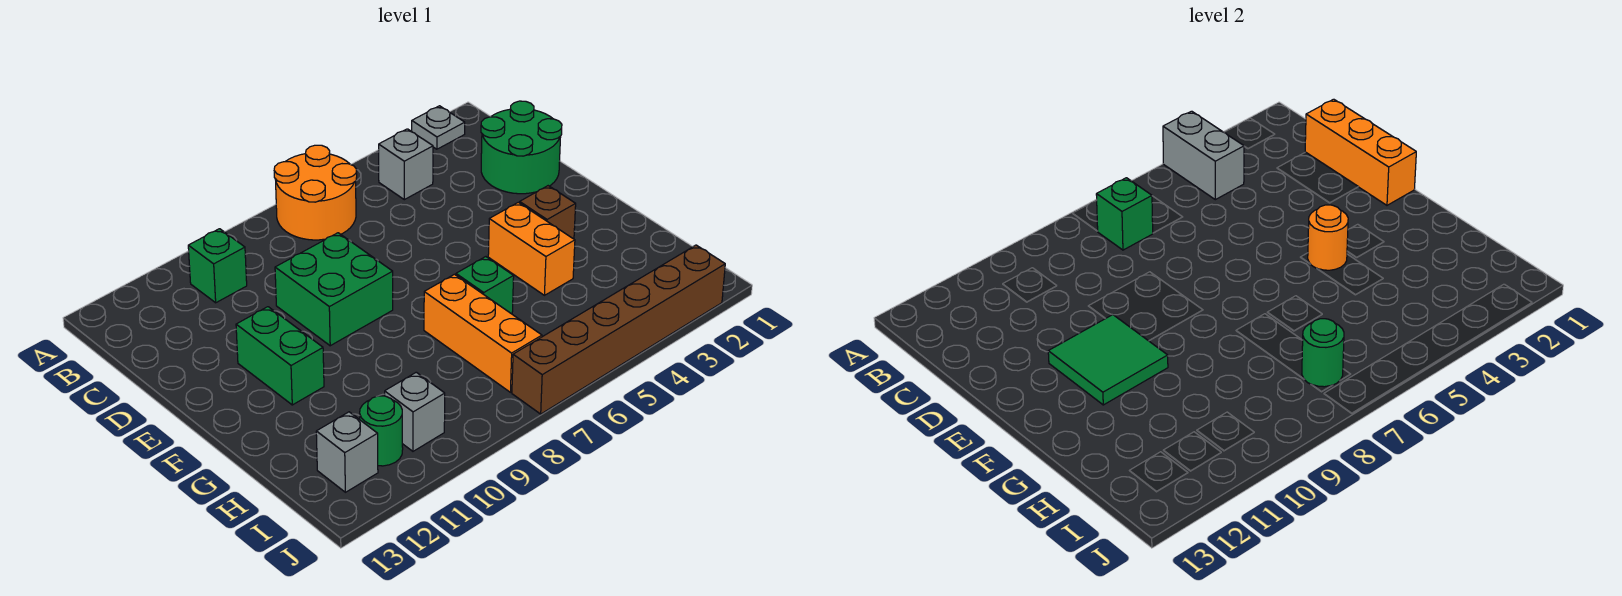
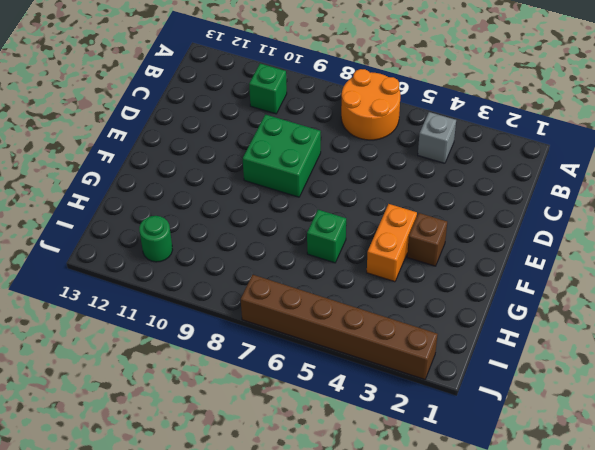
none -> grey plate A2 level 1
none -> green round brick C1:D2 level 1
none -> green brick E11:F11 level 1

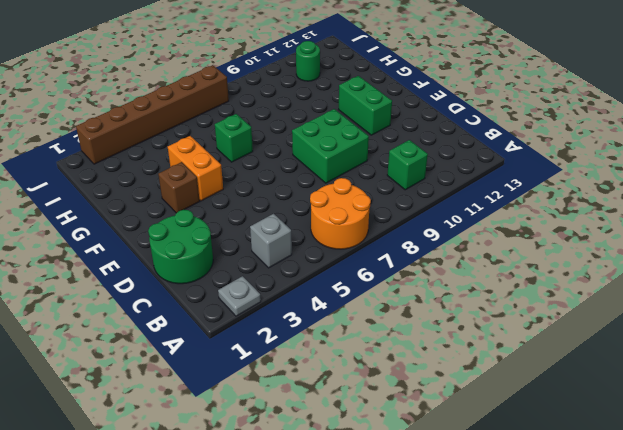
none -> orange brick G7:I7 level 1
none -> grey brick I10 level 1
none -> grey brick I12 level 1

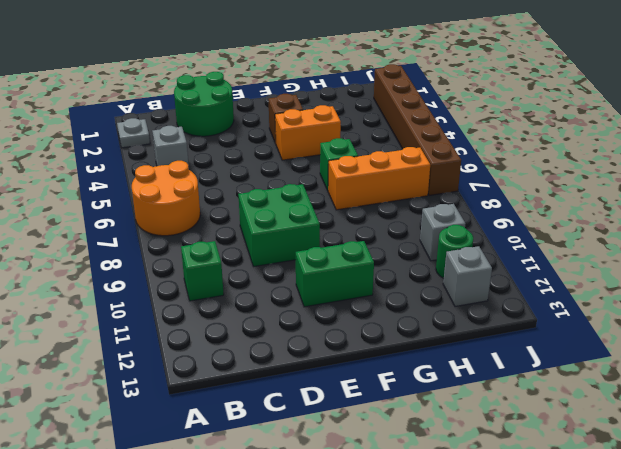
none -> grey brick A4:B4 level 2
none -> green brick B7 level 2
none -> orange brick C1:E1 level 2

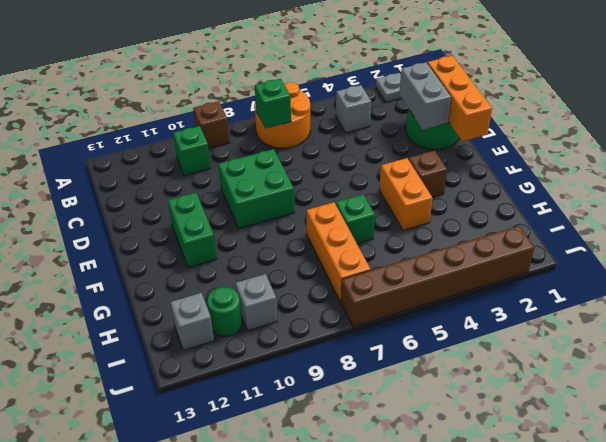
brown brick A9 level 1 -> none
grey brick C2:D2 level 2 -> grey brick A4:B4 level 2
none -> green tile E10:F11 level 2
none -> orange round brick F4 level 2
none -> green round brick I7 level 2

